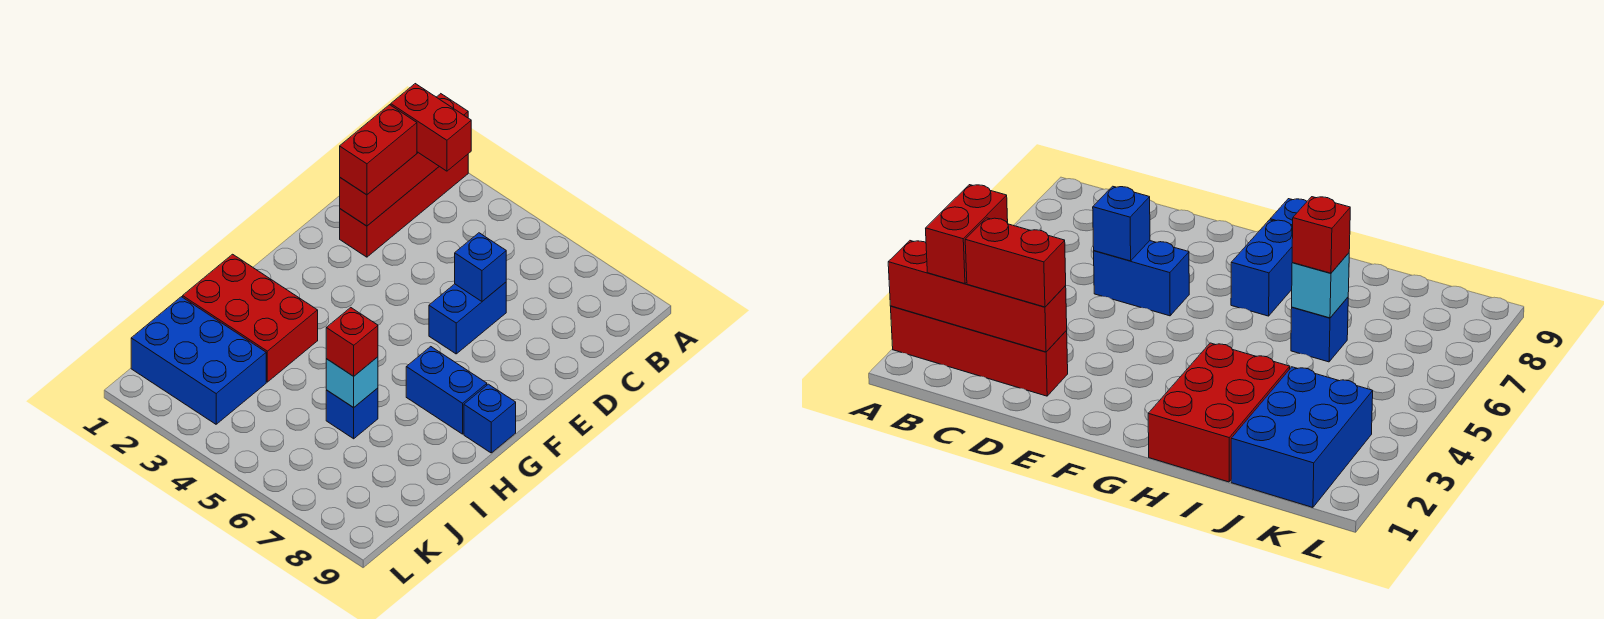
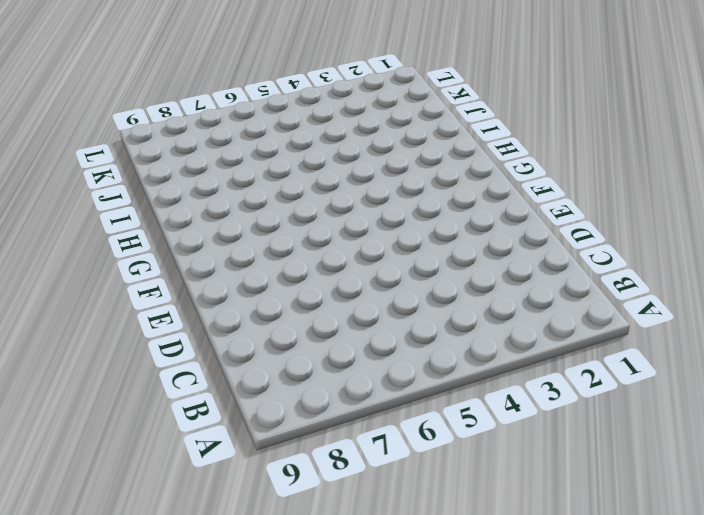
none -> red brick A2:D2 level 1
none -> blue brick D6:E6 level 1
none -> blue brick G7:G8 level 1

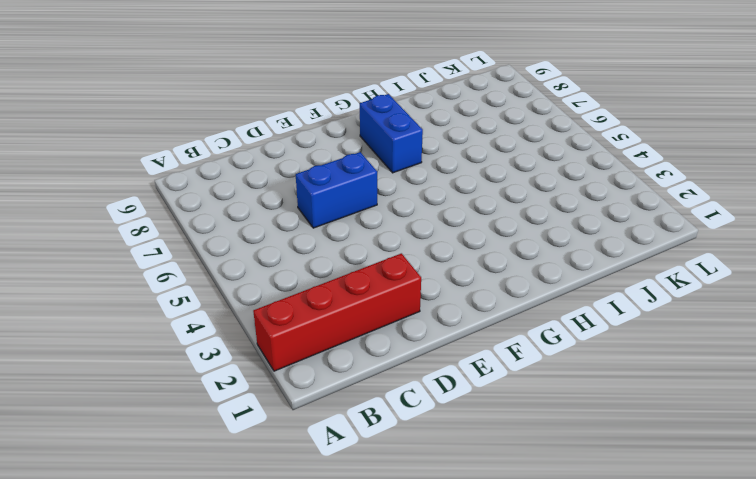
none -> blue brick G9 level 1
none -> red brick H1:I3 level 1
none -> blue brick I6 level 1

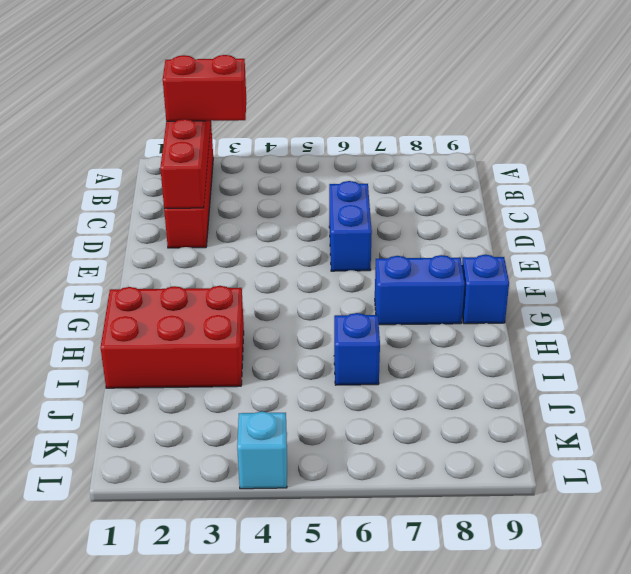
cyan brick L4 level 1 -> cyan brick I6 level 2
none -> blue brick J1:K3 level 1
none -> blue brick D6 level 2
none -> red brick C2:D2 level 3

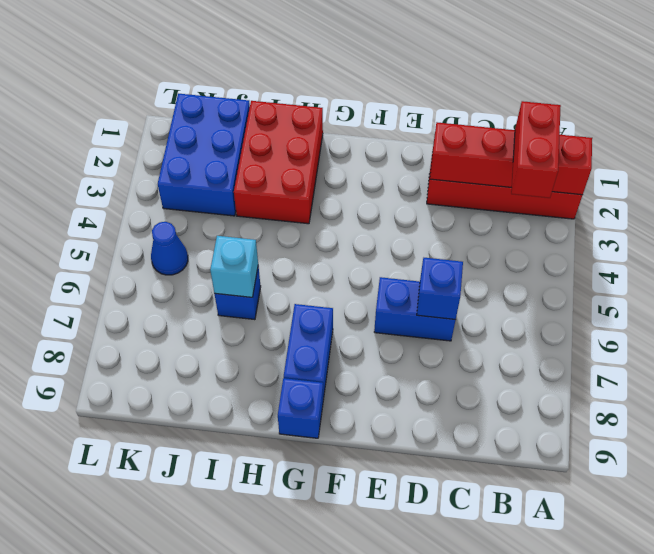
blue cone K5 level 1 -> none
none -> red brick C2:D2 level 3
none -> red brick I6 level 3

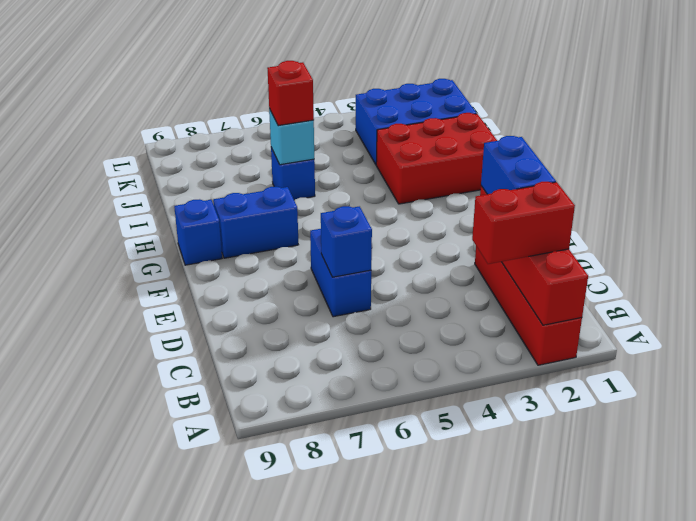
blue brick C2:D2 level 3 -> red brick C2:D2 level 3

